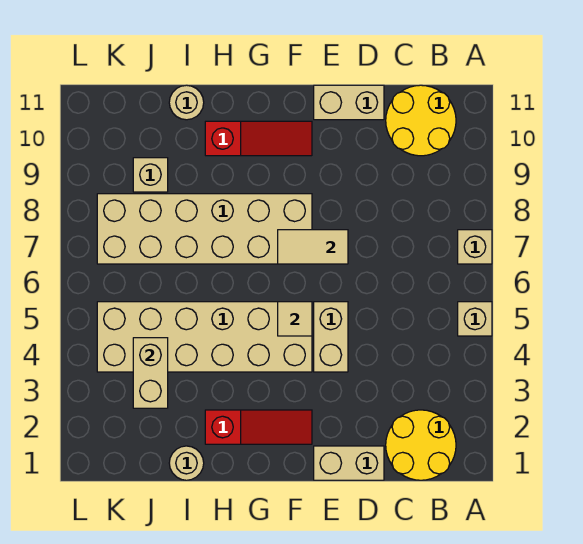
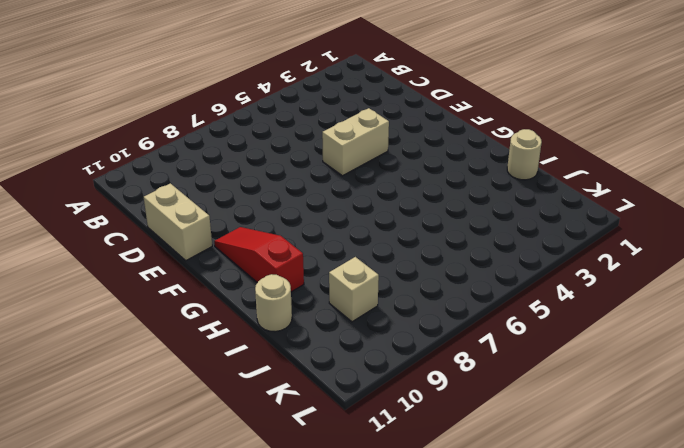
none -> tan brick A5 level 1
none -> tan brick A7 level 1
none -> yellow round brick B1:C2 level 1

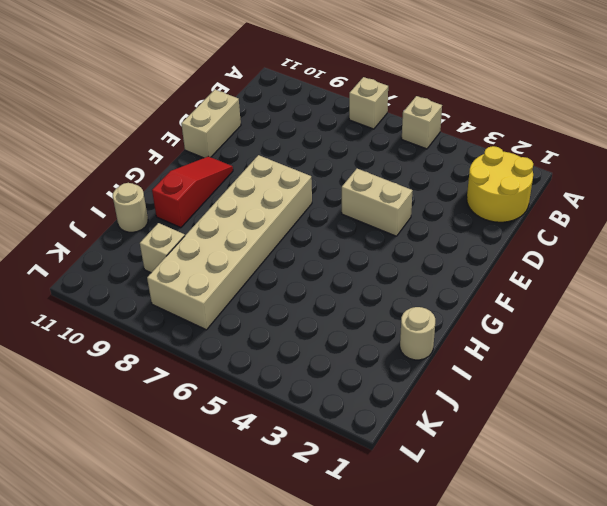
none -> yellow round brick B10:C11 level 1
none -> tan brick D1:E1 level 1
none -> red slope F2:H2 level 1 top H

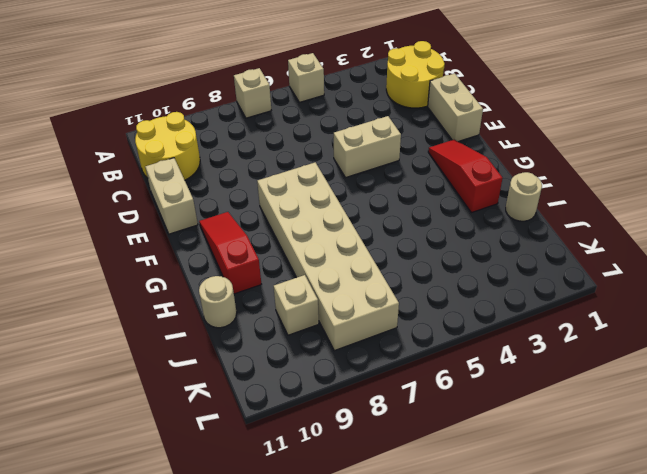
none -> tan brick F4:K5 level 1
none -> tan tile E7:F7 level 2
none -> tan tile F5 level 2

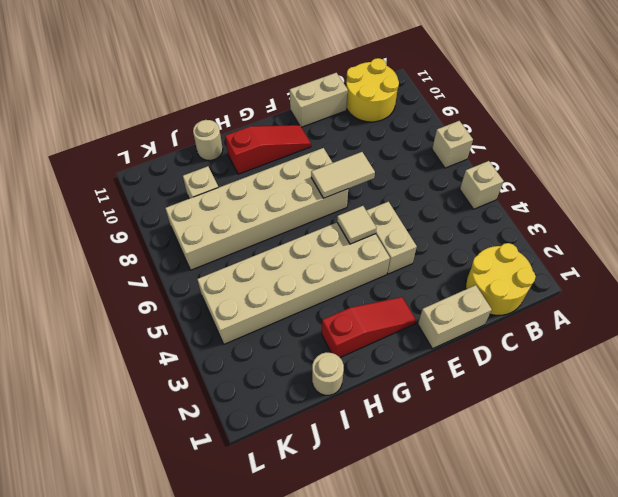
none -> tan brick J3:J4 level 2

